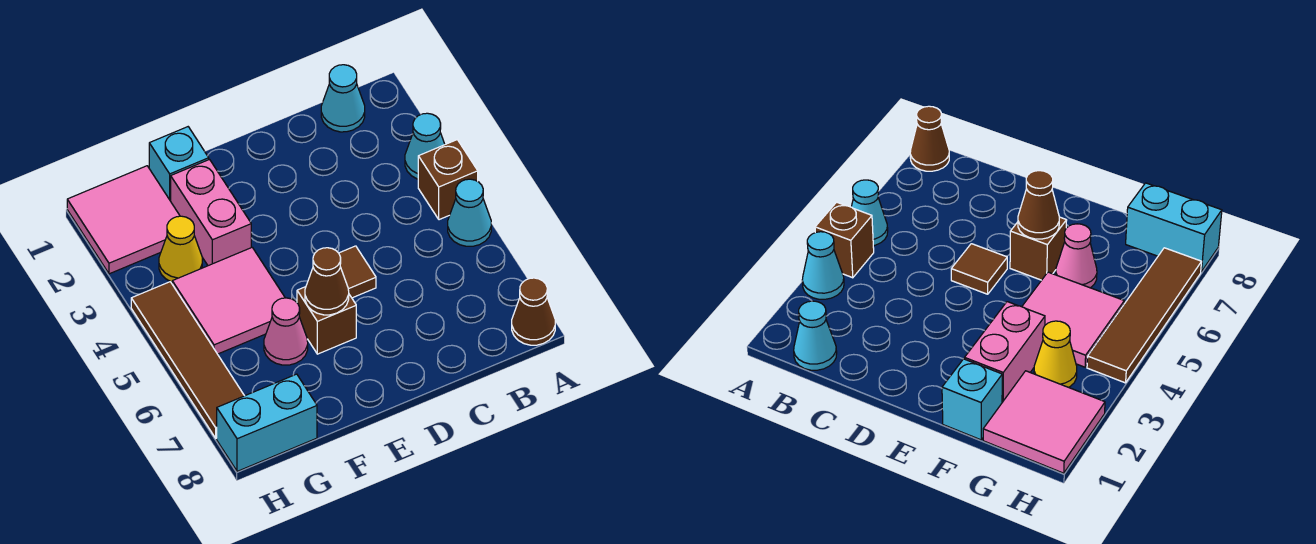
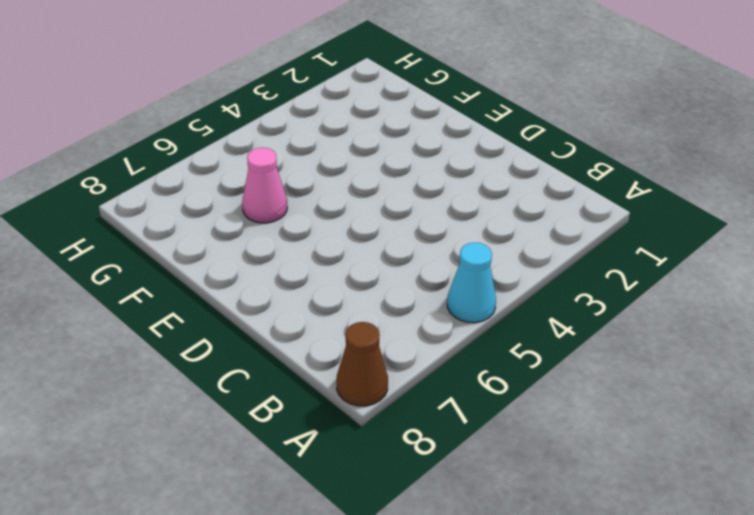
none -> cyan cone A3 level 1
none -> brown brick A4 level 1
none -> cyan cone B1 level 1

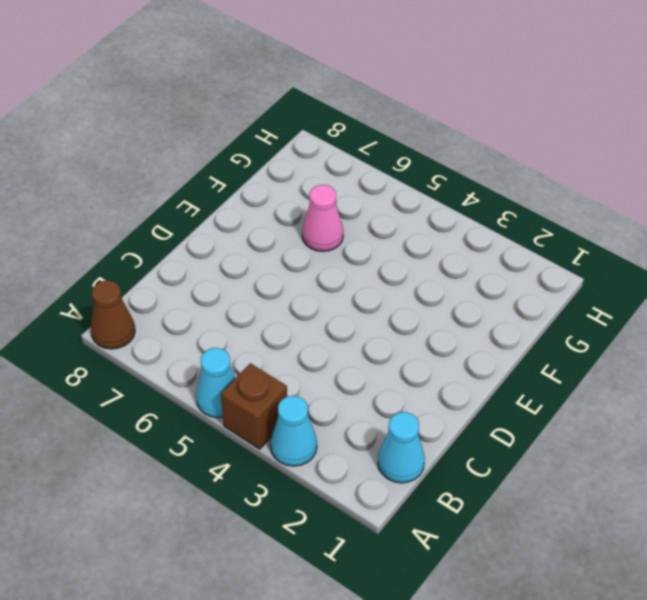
none -> brown tile D5 level 1
none -> brown brick E6 level 1
none -> cyan brick F1 level 1

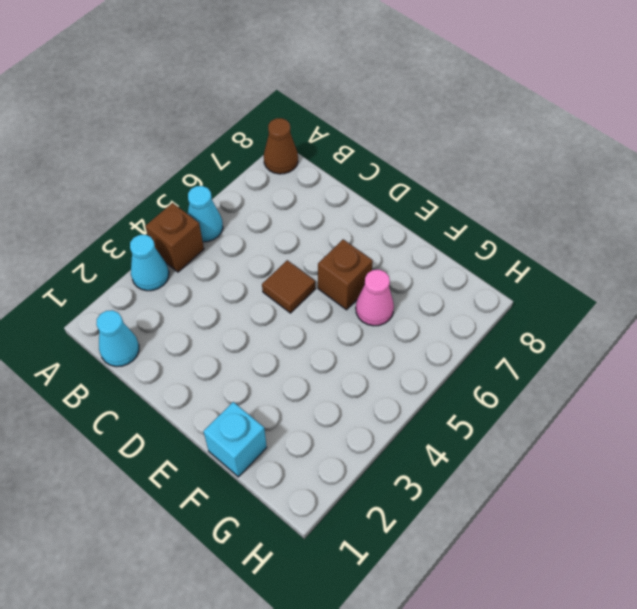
none -> pink brick F2:F3 level 1
none -> pink tile F4:G5 level 1
none -> pink tile G1:H2 level 1

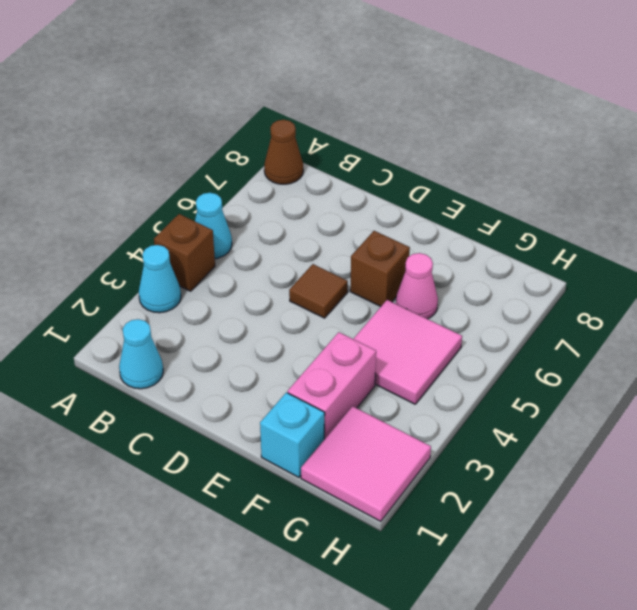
none -> yellow cone G3 level 1
none -> cyan brick G8:H8 level 1
none -> brown tile H4:H7 level 1

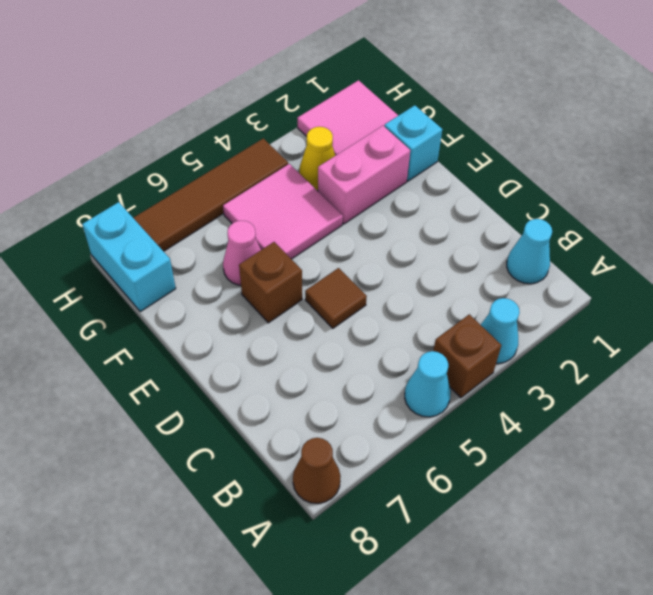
none -> brown cone E6 level 2

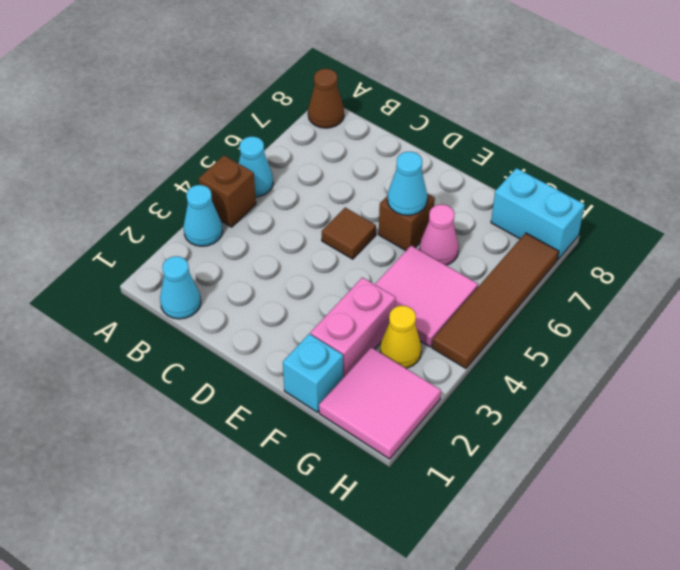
cyan cone E6 level 2 -> brown cone E6 level 2

